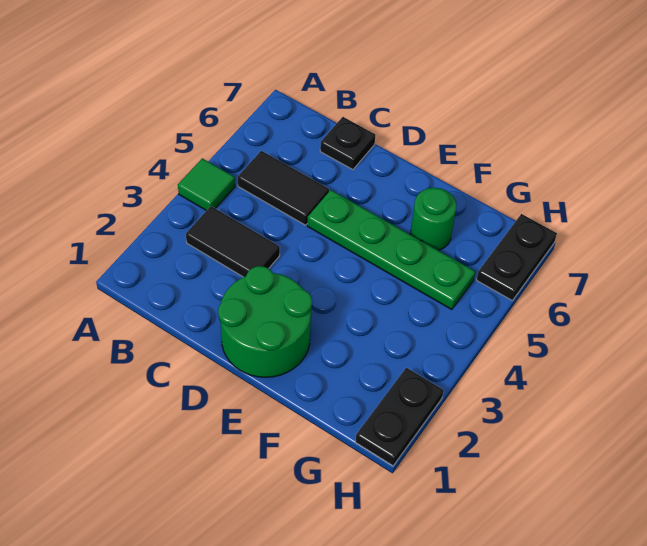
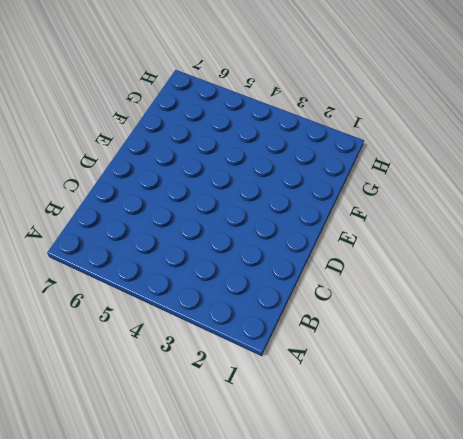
none -> green tile A4 level 1
none -> black tile B3:C3 level 1

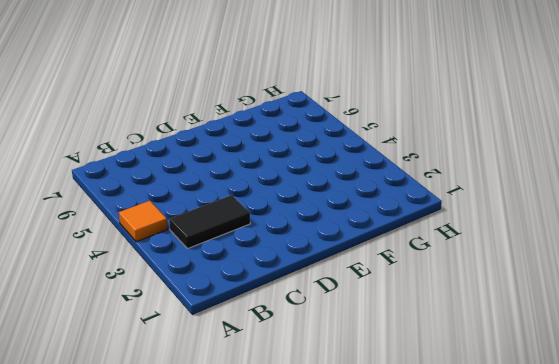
orange tile A4 level 1 -> green tile A4 level 1
none -> black tile B5:C5 level 1
none -> black plate C7 level 1

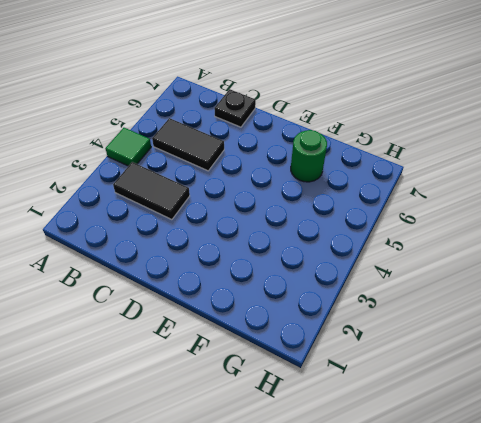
none -> green round brick D1:E2 level 1
none -> green plate D5:G5 level 1

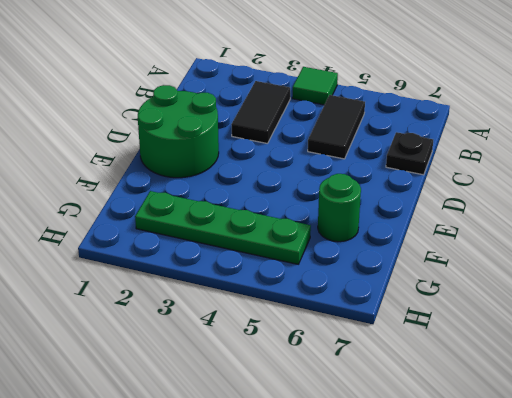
green plate G2:G5 level 1 -> green plate D5:G5 level 1
none -> black plate H1:H2 level 1
none -> black plate H6:H7 level 1

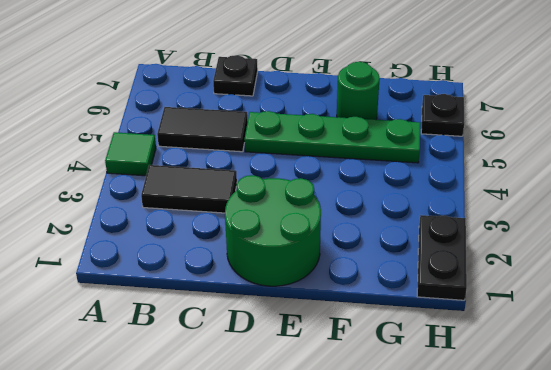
black plate H6 level 1 -> black plate H6:H7 level 1

